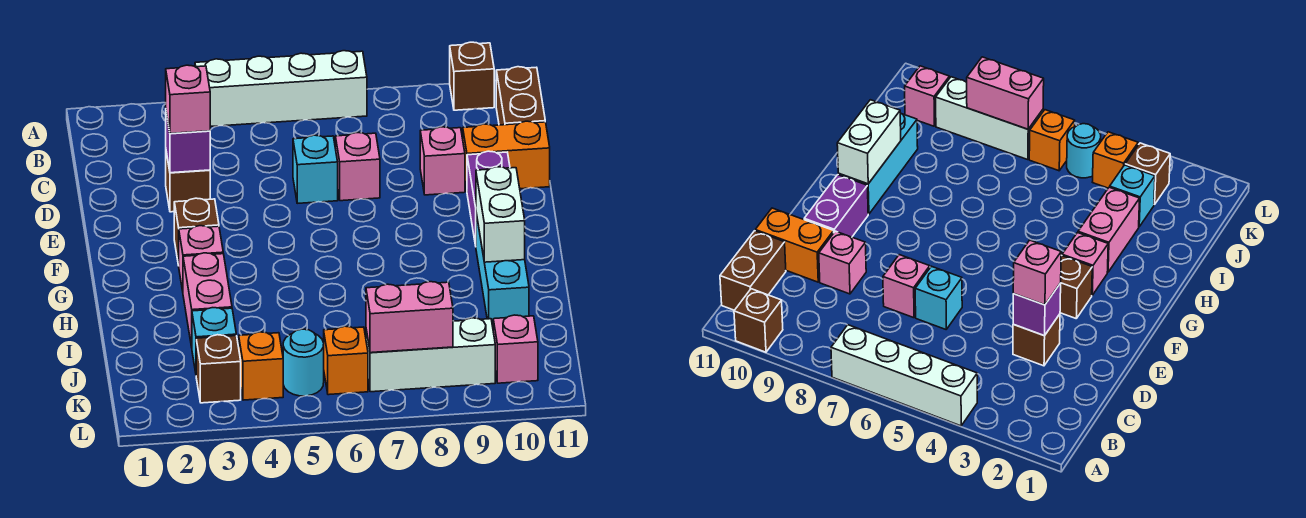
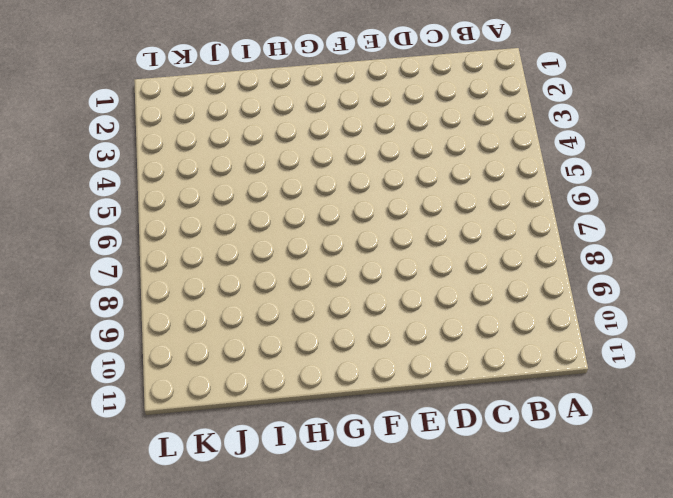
none -> white brick A4:A7 level 1
none -> brown brick A10 level 1
none -> brown brick B11:C11 level 1

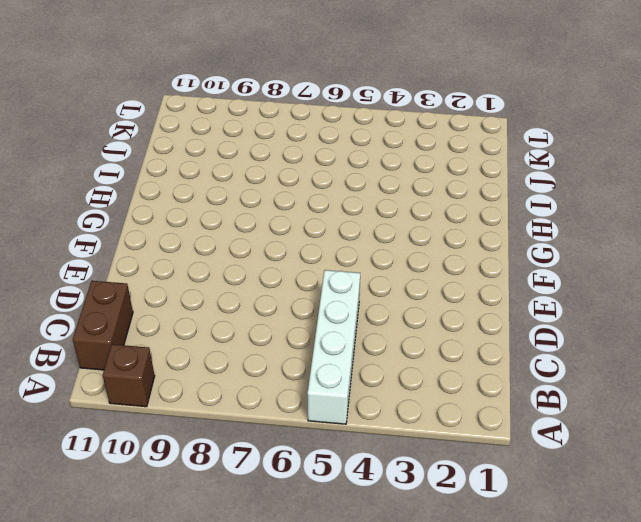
white brick A5:D5 level 1 -> white brick A4:A7 level 1
none -> brown brick D3 level 1
none -> cyan brick D6 level 1
none -> pink brick D7 level 1

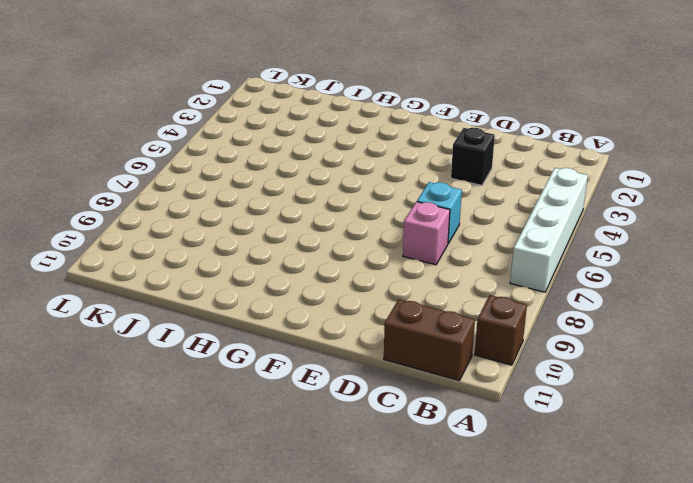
black brick D3 level 1 -> brown brick D3 level 1
none -> pink brick D9 level 1
none -> orange brick D10:D11 level 1
none -> purple brick E10:F10 level 1

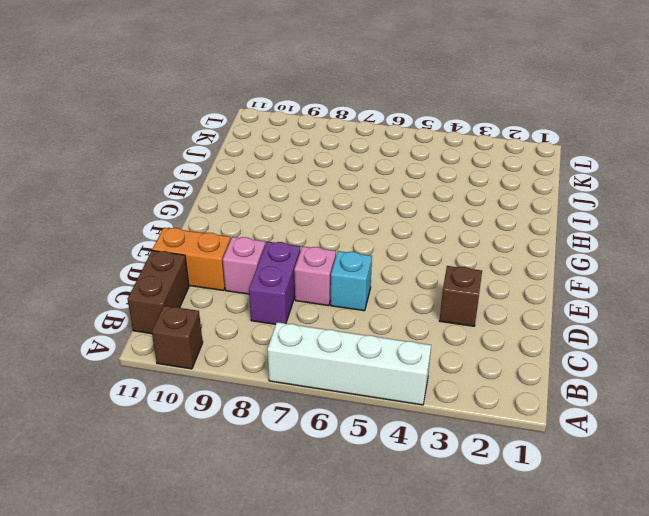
purple brick C8:D8 level 1 -> purple brick E10:F10 level 1
none -> brown brick F3 level 1
none -> pink brick G3 level 1
none -> cyan brick G10:I10 level 1

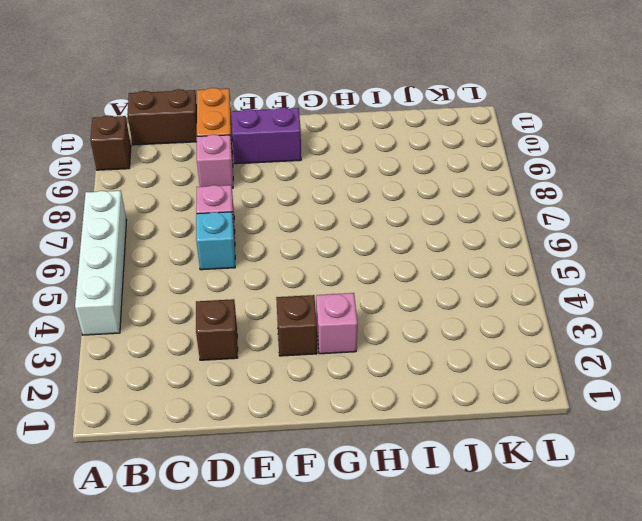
none -> cyan brick G10:I10 level 1
none -> pink brick H3:I3 level 1
none -> cyan brick J3 level 1

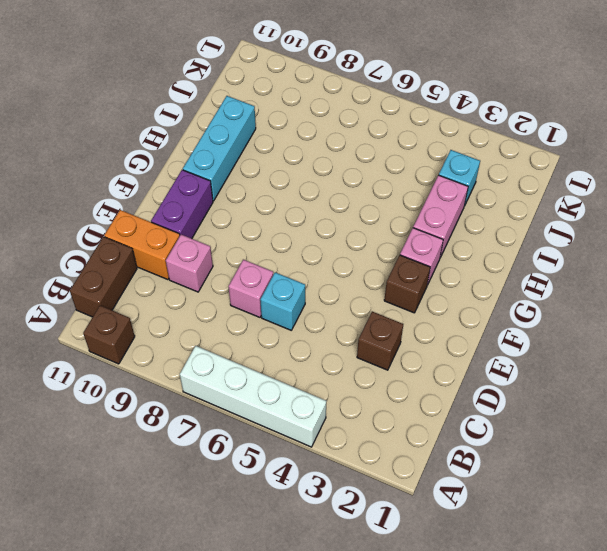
none -> brown brick K3 level 1
none -> orange brick K4 level 1
none -> cyan round brick K5 level 1

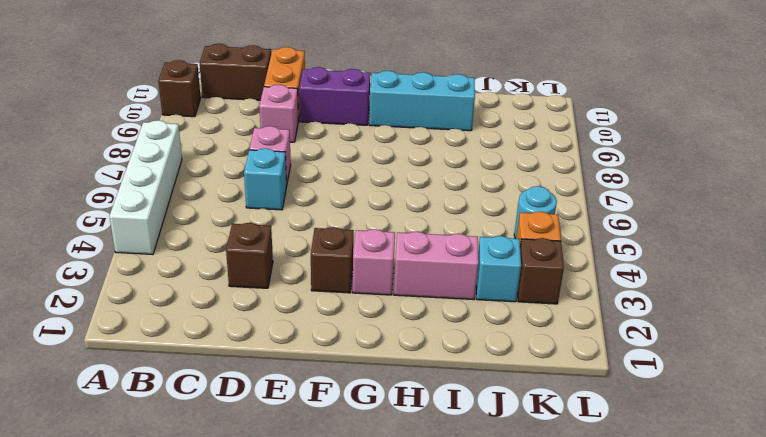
none -> orange brick K6 level 1
none -> white brick K7:K9 level 1
none -> pink brick K10 level 1

